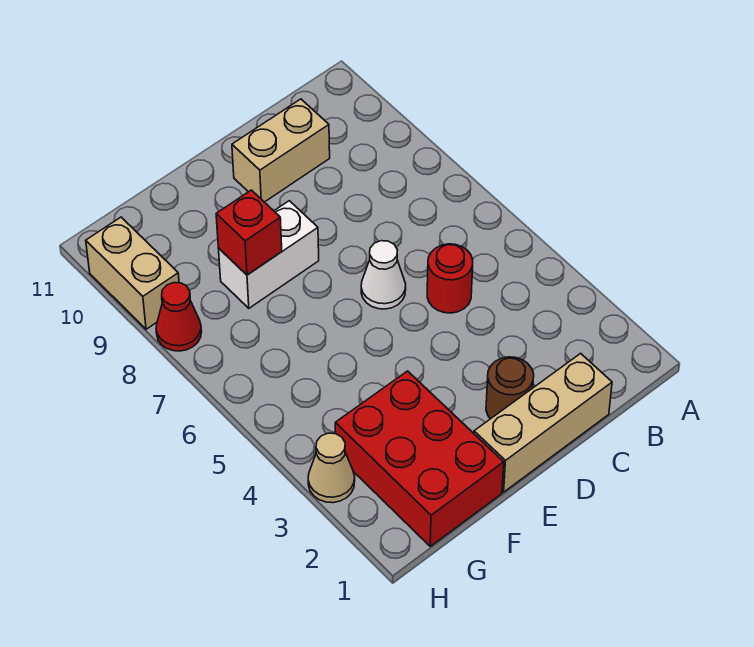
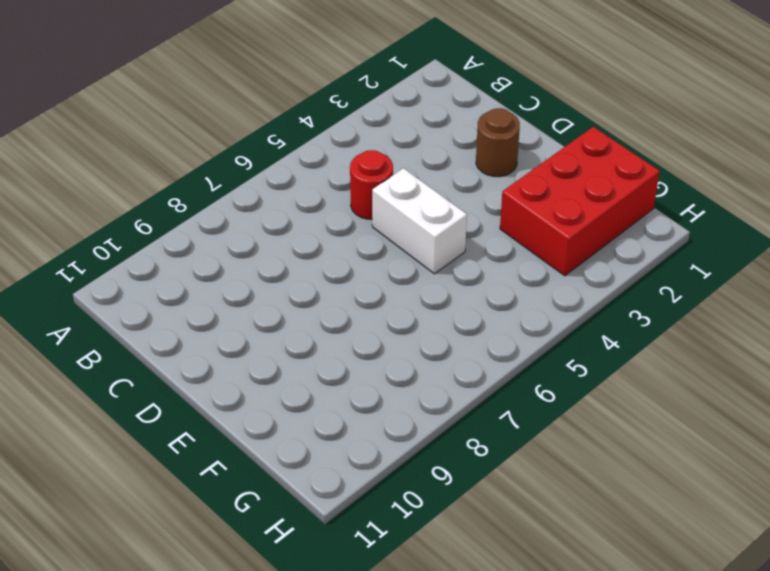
white brick D5:E5 level 1 -> white brick E8:F8 level 1
none -> tan brick C1:E1 level 1
none -> tan brick C10:D10 level 1

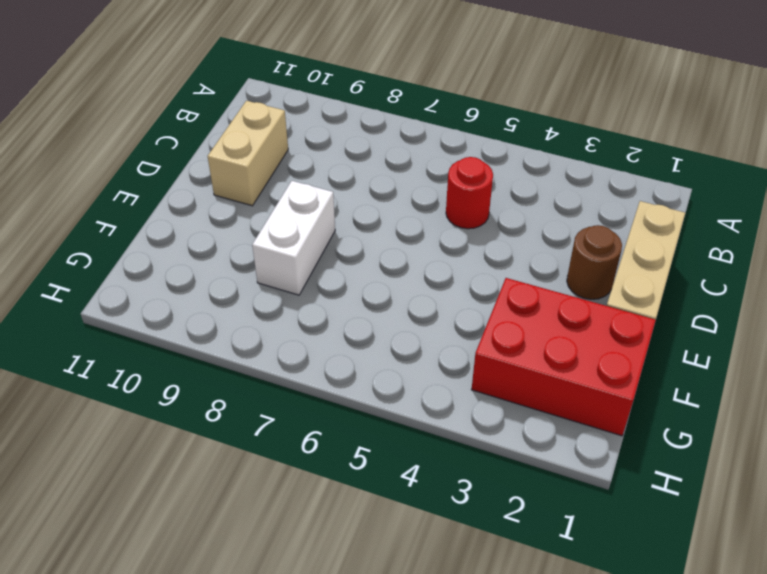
none -> white cone D6 level 1
none -> tan cone H3 level 1

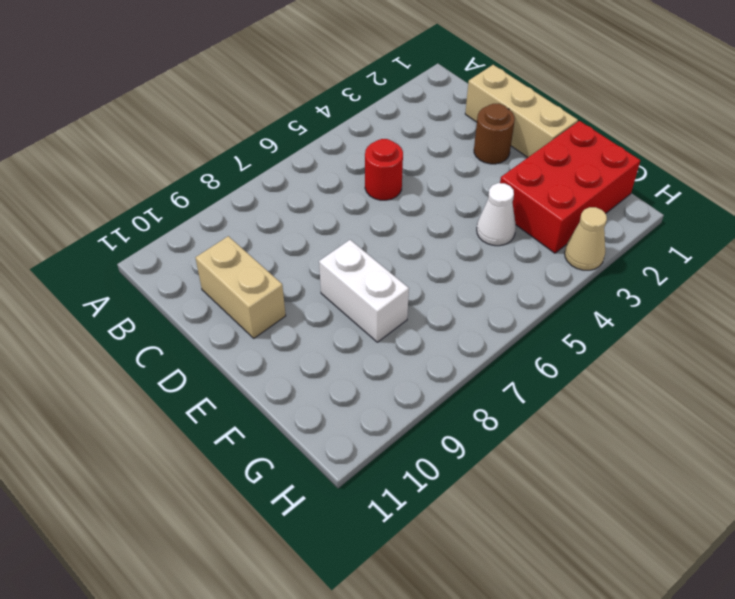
white cone F4 level 1 -> white cone D6 level 1
none -> red cone H8 level 1
none -> tan brick H9:H10 level 1

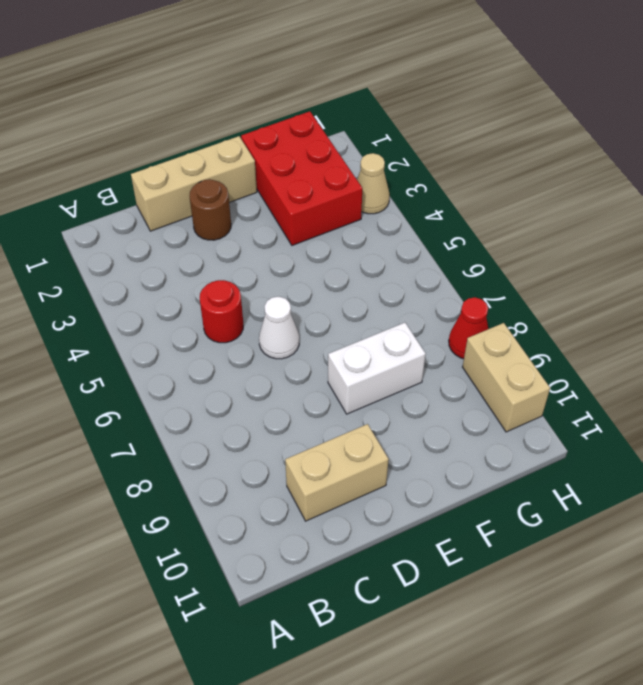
none -> red brick F8 level 2

